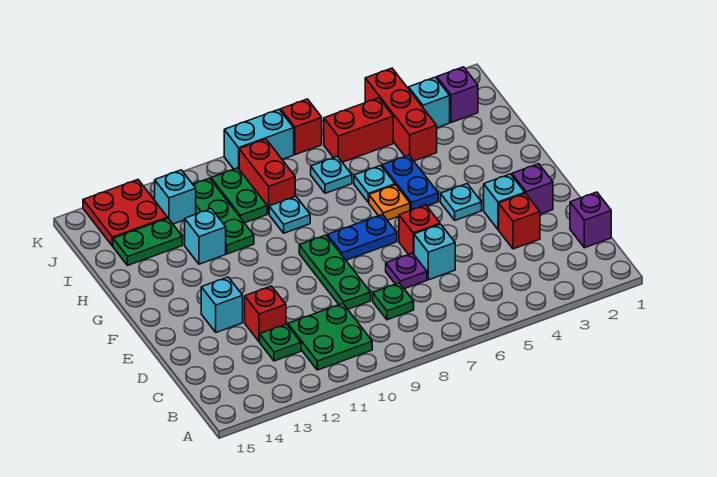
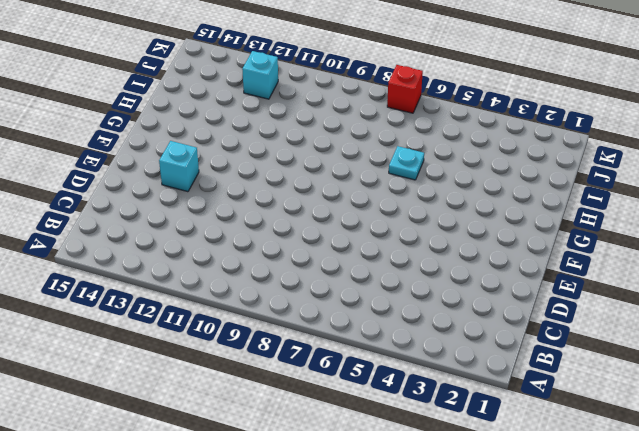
none -> green plate B10:C11 level 1
none -> purple brick C1 level 1
none -> green plate C8 level 1
none -> green plate C12 level 1

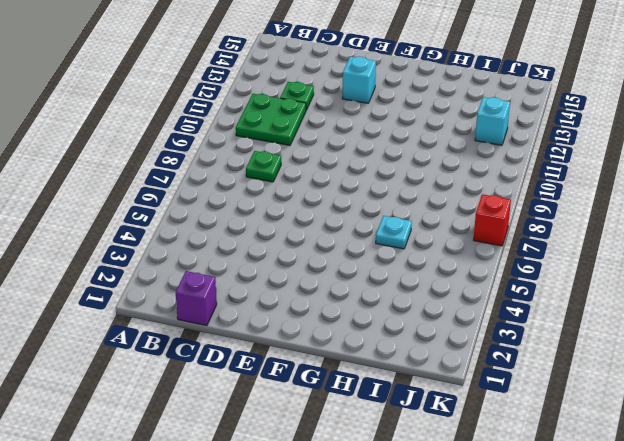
none -> red brick D3 level 1
none -> cyan brick D6 level 1
none -> purple plate D7 level 1
none -> green plate D9:F9 level 1

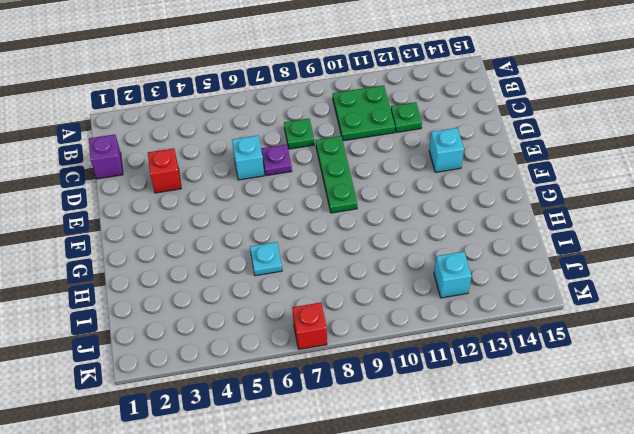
none -> red brick D12 level 1
none -> purple brick E2 level 1
none -> cyan brick E3 level 1
none -> red brick E6 level 1

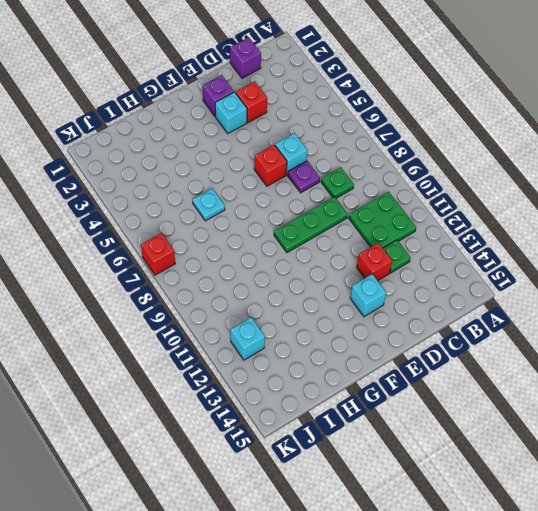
none -> cyan plate F4 level 1
none -> blue plate F7:F8 level 1
none -> blue plate G5:H5 level 1
none -> orange plate G6 level 1

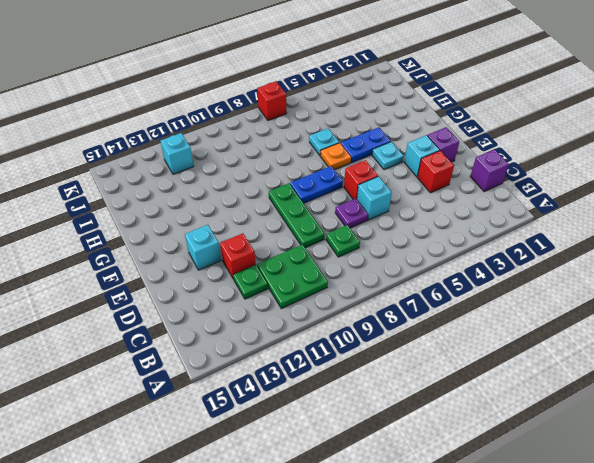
blue plate G4:G5 level 1 -> blue plate G5:H5 level 1
none -> cyan plate H9 level 1
none -> green plate H11:J11 level 1
none -> cyan brick H12 level 1
none -> red brick I4:K4 level 1

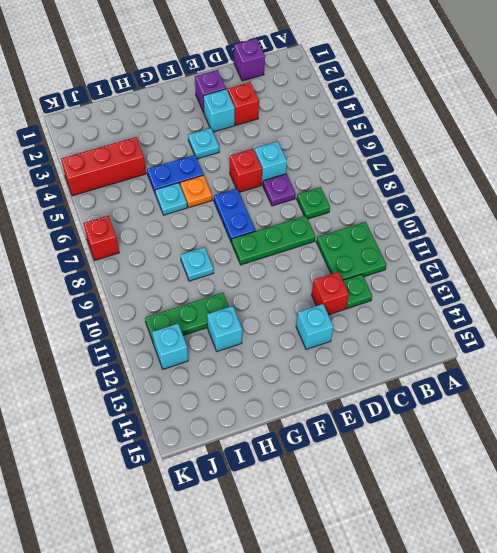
none -> cyan plate I7 level 1
none -> red brick I9:J9 level 1
none -> green plate I10:J10 level 1
none -> green plate I13:I14 level 1

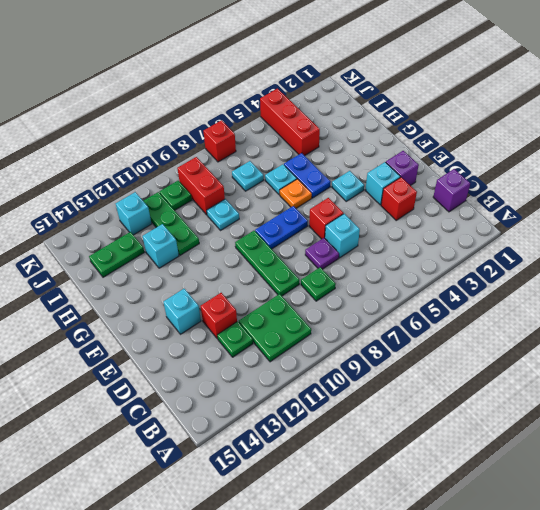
green plate J10 level 1 -> green plate I10:J10 level 1
none -> purple brick J2 level 1
none -> cyan brick J3 level 1
none -> red brick J5:J6 level 1
none -> red plate J13:K14 level 1

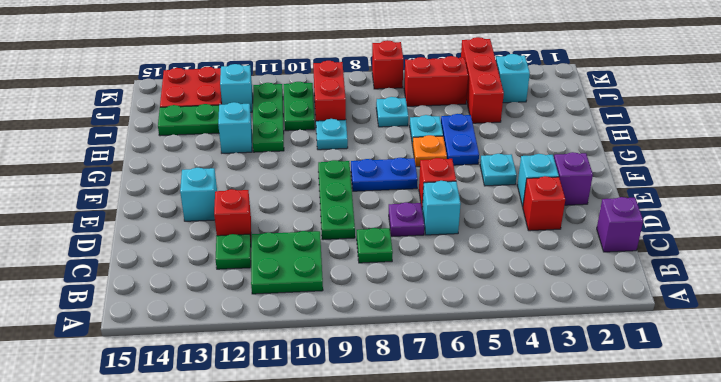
none -> purple brick J2 level 1
none -> cyan brick K8:K9 level 1

